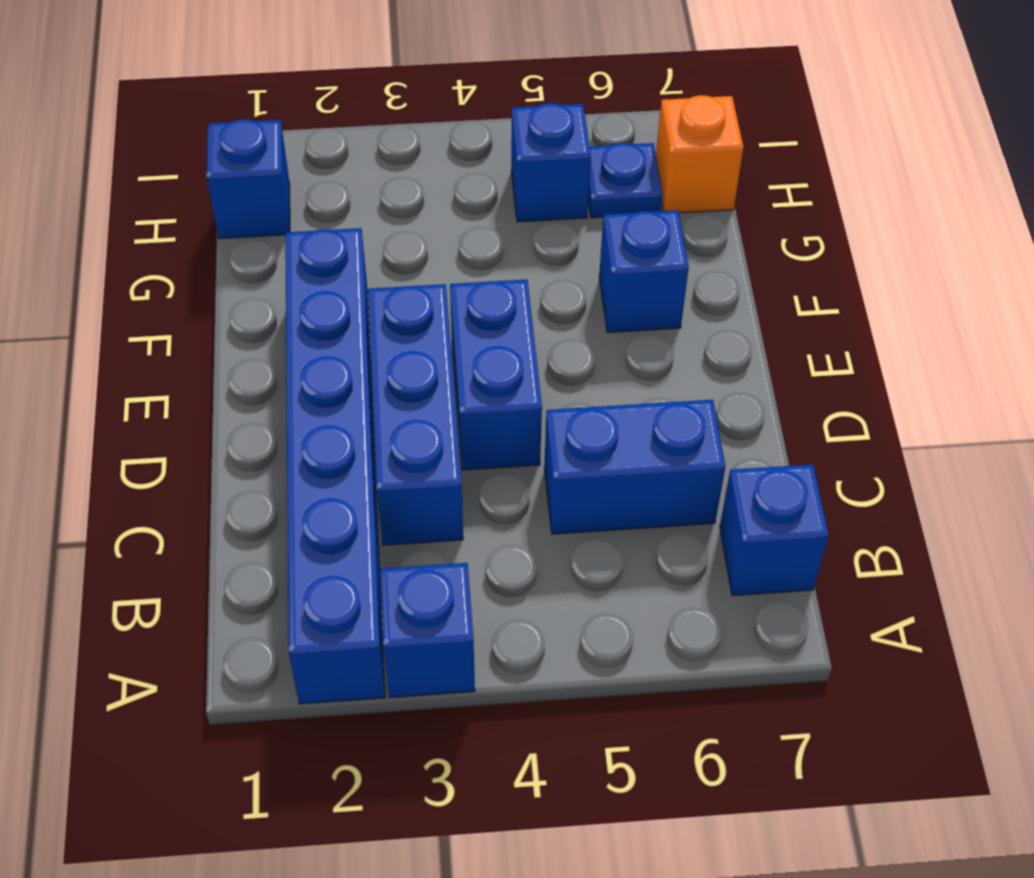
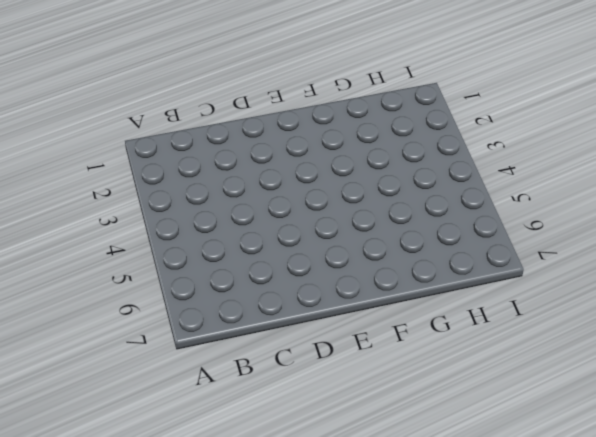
none -> blue brick A2:F2 level 1
none -> blue brick A3 level 1

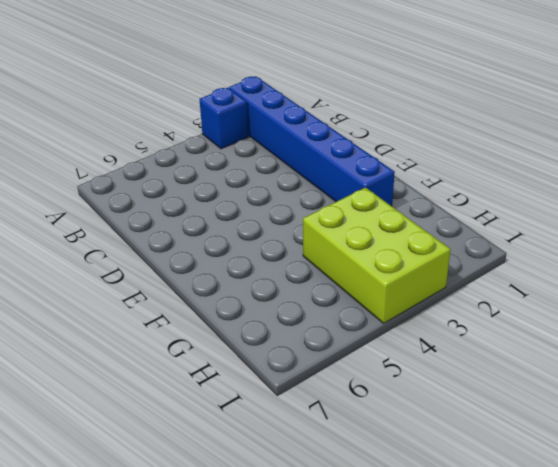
lime brick G3:I4 level 1 -> none
none -> blue brick B7 level 1
none -> blue brick C3:E3 level 1

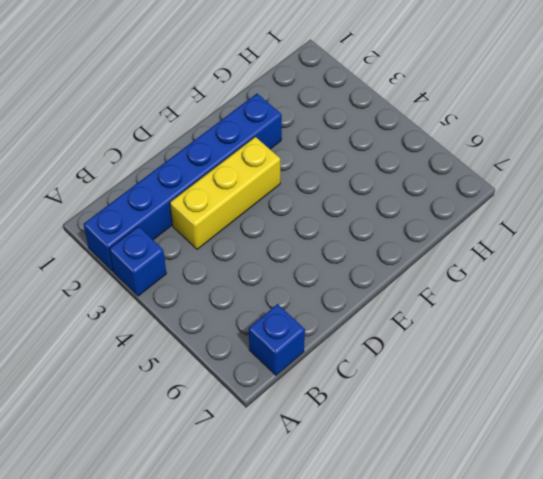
yellow brick C3:E3 level 1 -> blue brick C3:E3 level 1
none -> blue brick C5:C6 level 1
none -> blue brick D4:E4 level 1

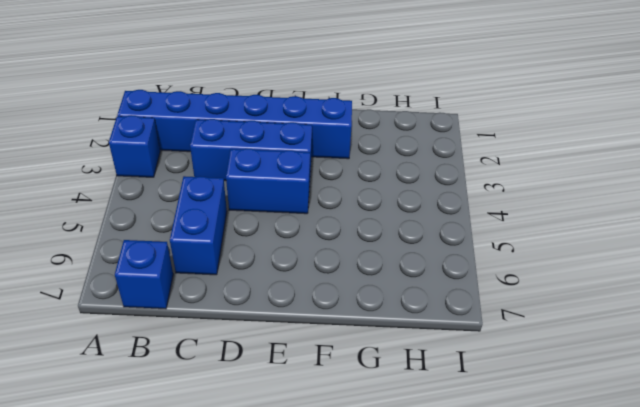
none -> blue brick F6 level 1
none -> blue brick H1 level 1

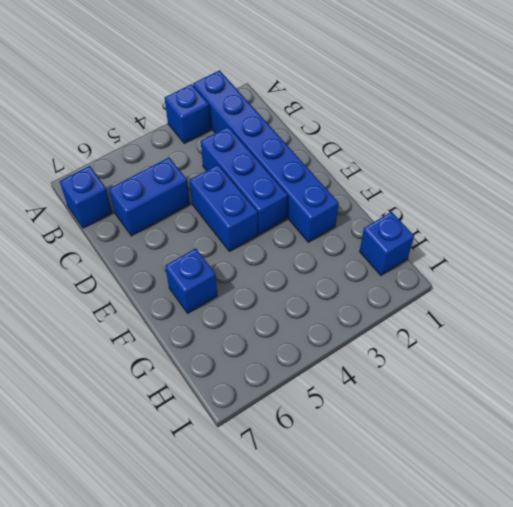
none -> blue brick H5 level 1
none -> blue plate H6 level 1

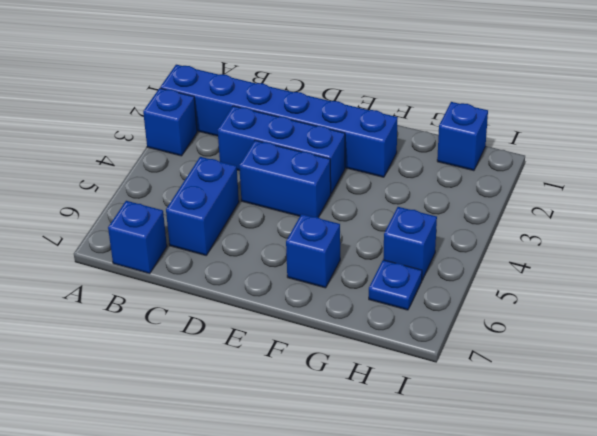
none -> orange brick H7 level 1

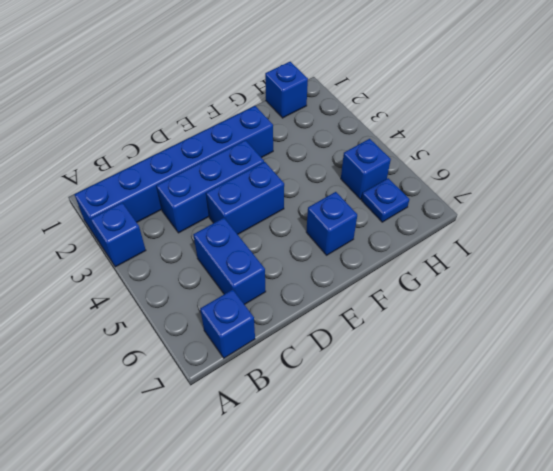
none -> orange brick H7 level 1

